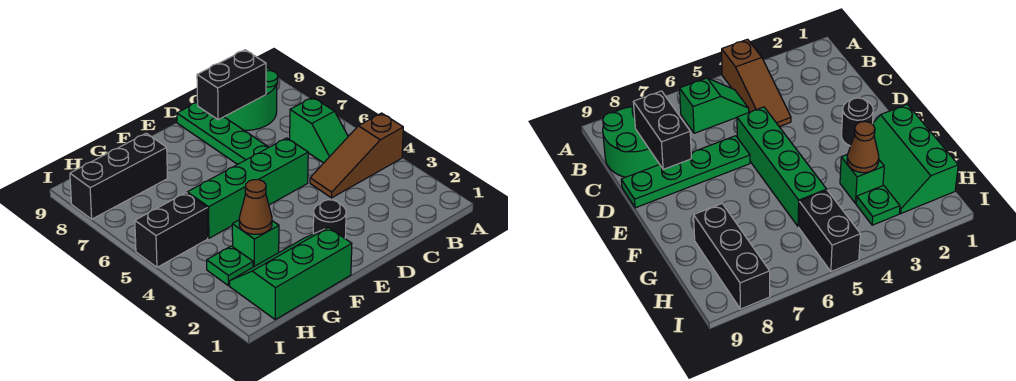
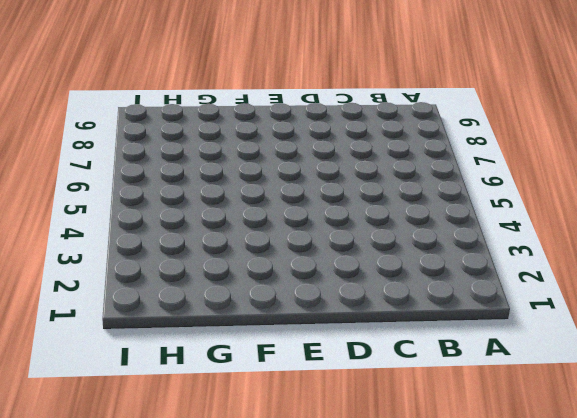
none -> brown slope A4:C4 level 1 top A
none -> green slope B5:B6 level 1 top 6
none -> green round brick B8:C9 level 1

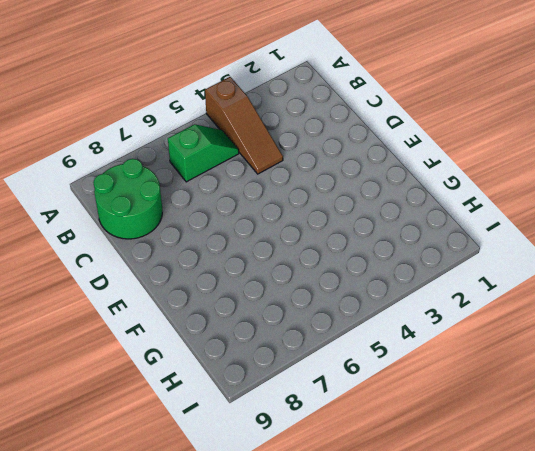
none -> green brick D5:G5 level 1
none -> green plate D6:D9 level 1
none -> black round brick E2 level 1

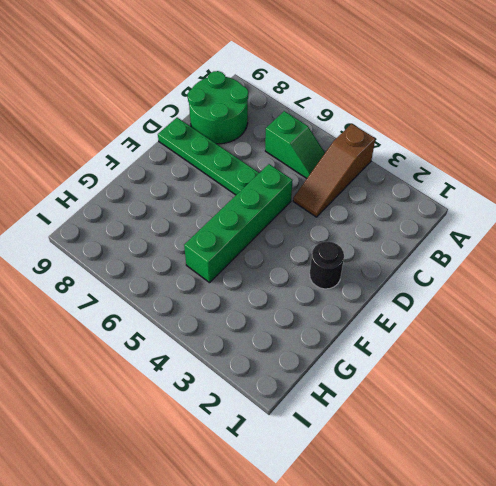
none -> green slope F1:H2 level 1 top 1
none -> green brick G3 level 1
none -> black brick G8:I8 level 1

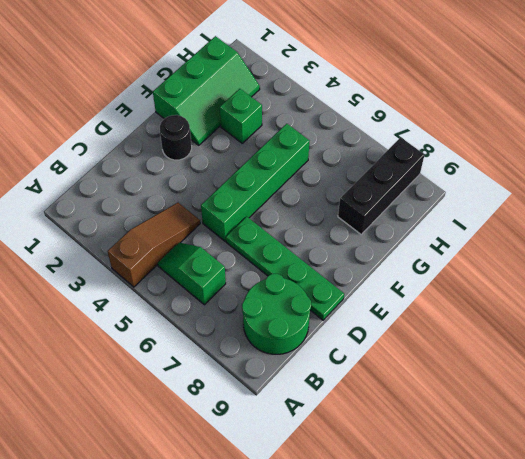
none -> green plate H3 level 1
none -> black brick H5:I5 level 1
none -> black brick C8:D8 level 2

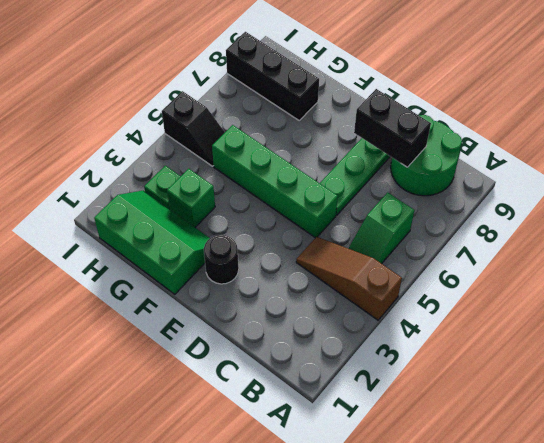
black slope H5:I5 level 1 top I -> black brick H5:I5 level 1
none -> brown cone G3 level 2

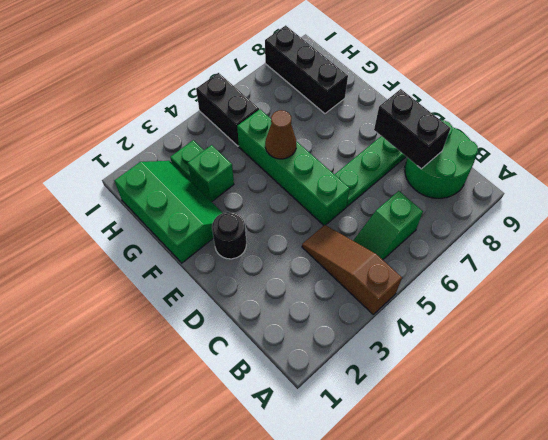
brown cone F5 level 2 -> brown cone G3 level 2

